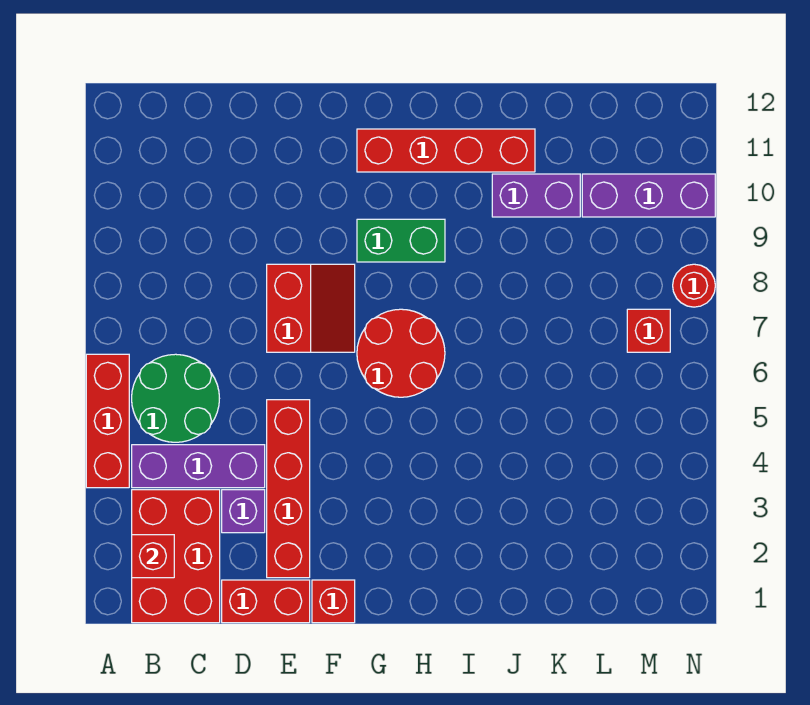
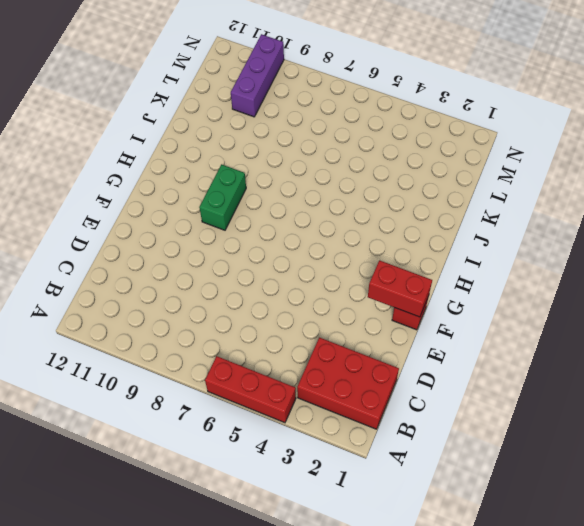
red brick F1:F2 level 2 -> red brick D1:E1 level 1
none -> purple brick B4:D4 level 1
none -> green round brick B5:C6 level 1
none -> purple brick D3 level 1

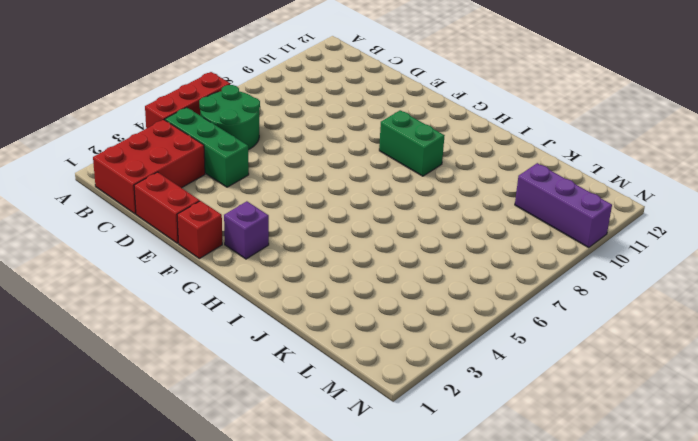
green brick B4:D4 level 1 -> purple brick B4:D4 level 1
purple brick G2 level 1 -> purple brick D3 level 1
none -> red brick E2:E5 level 1
none -> red slope E7:F8 level 1 top E
none -> red round brick G6:H7 level 1

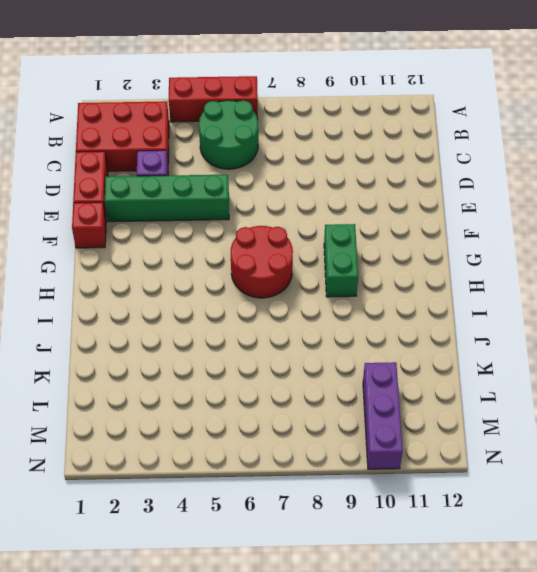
green brick E2:E5 level 1 -> red brick E2:E5 level 1
none -> purple brick B4:D4 level 1
none -> red slope E7:F8 level 1 top E
none -> red brick G11:J11 level 1

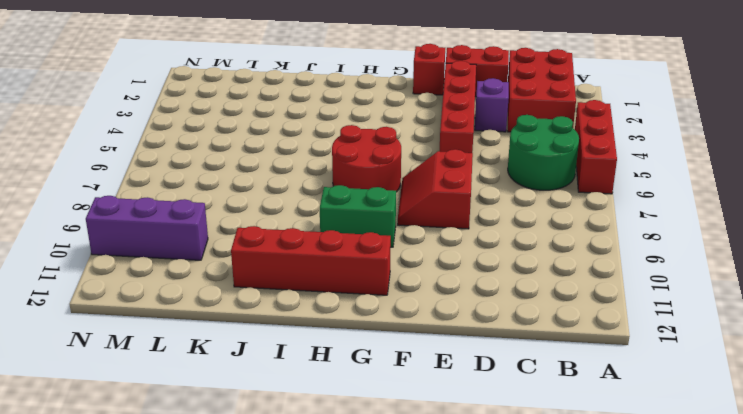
none -> purple brick B4:D4 level 1
none -> purple brick J10:K10 level 1
none -> red brick M7 level 1

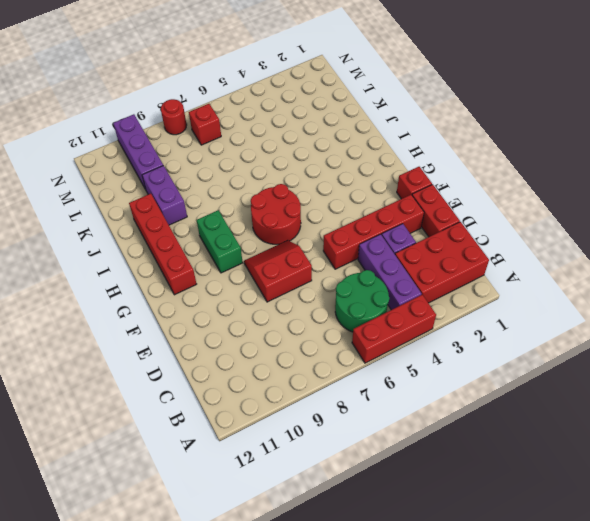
none -> red brick B2 level 2

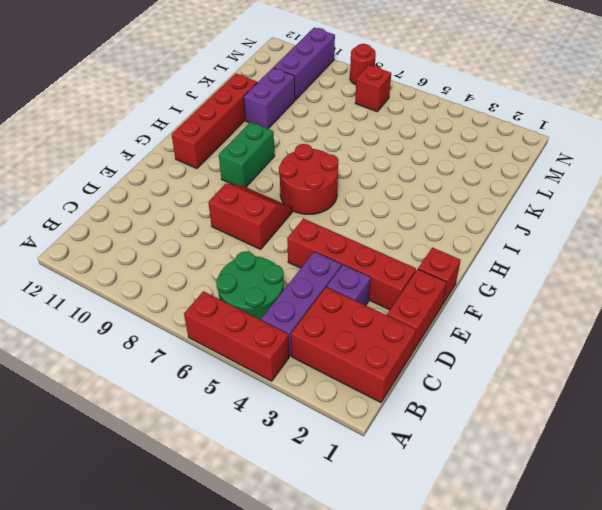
none -> red brick B2 level 2

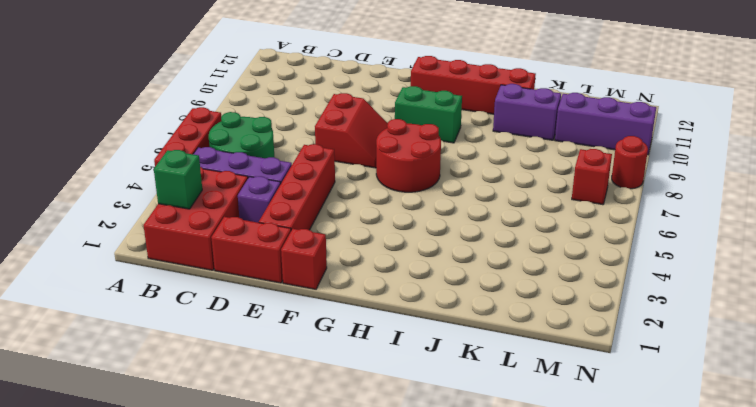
green brick B2 level 2 -> red brick B2 level 2

